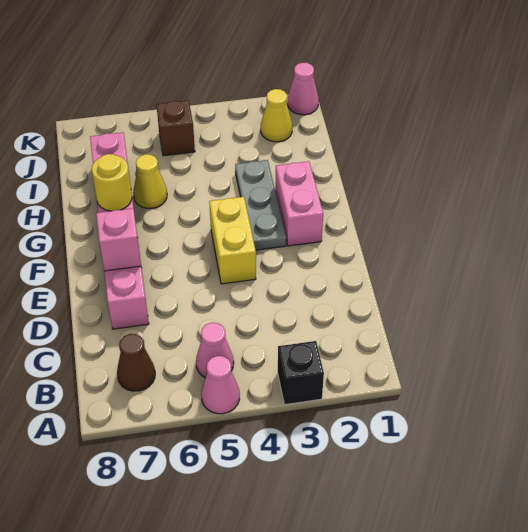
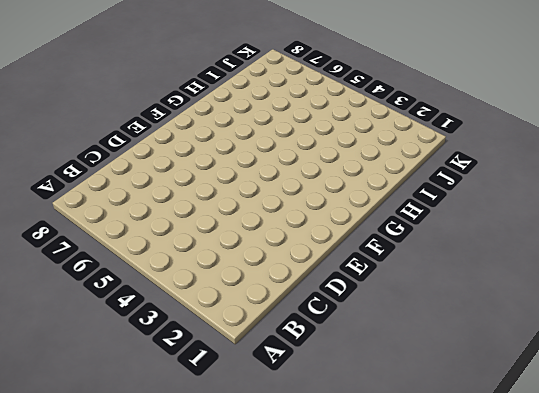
none -> black brick A3 level 1
none -> pink cone A5 level 1
none -> pink cone B5 level 1

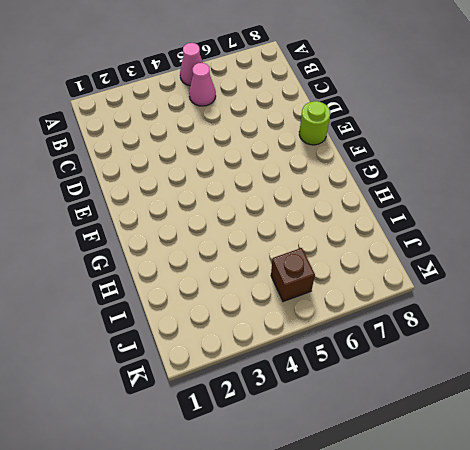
lime round brick E8 level 1 -> none
none -> black brick A3 level 1
none -> brown cone B7 level 1
none -> pink brick D7:I7 level 1

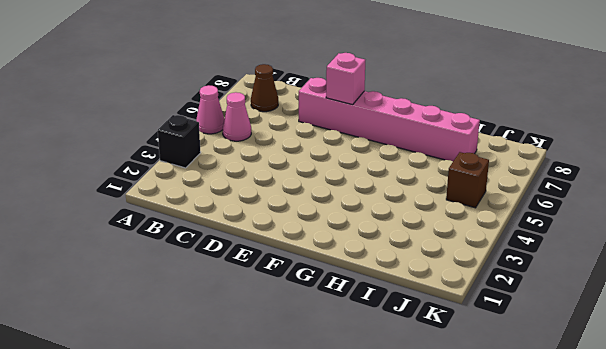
none -> yellow brick E4:F4 level 1
none -> pink brick F2:G2 level 1
none -> grey plate F3:H3 level 1

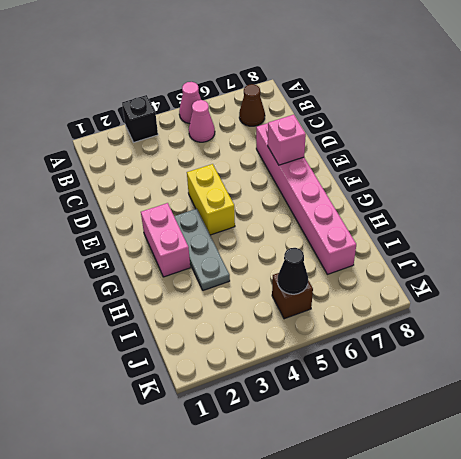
black cone J5 level 2 -> none
none -> yellow cone H6 level 1
none -> yellow cone J2 level 1
none -> pink cone K1 level 1

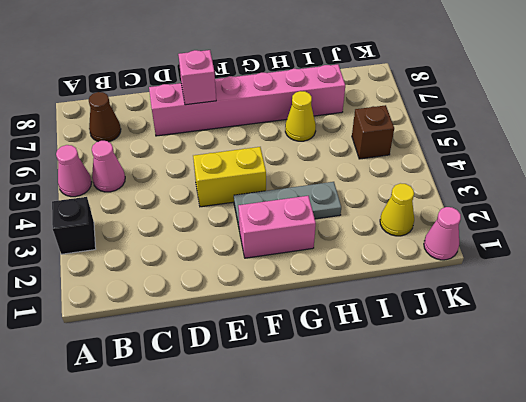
none -> yellow round brick G7 level 2

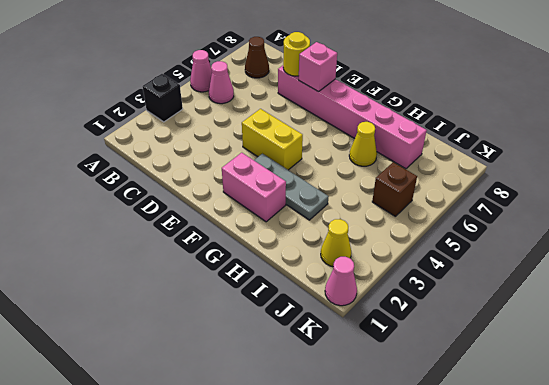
yellow round brick D7 level 2 -> yellow round brick G7 level 2

